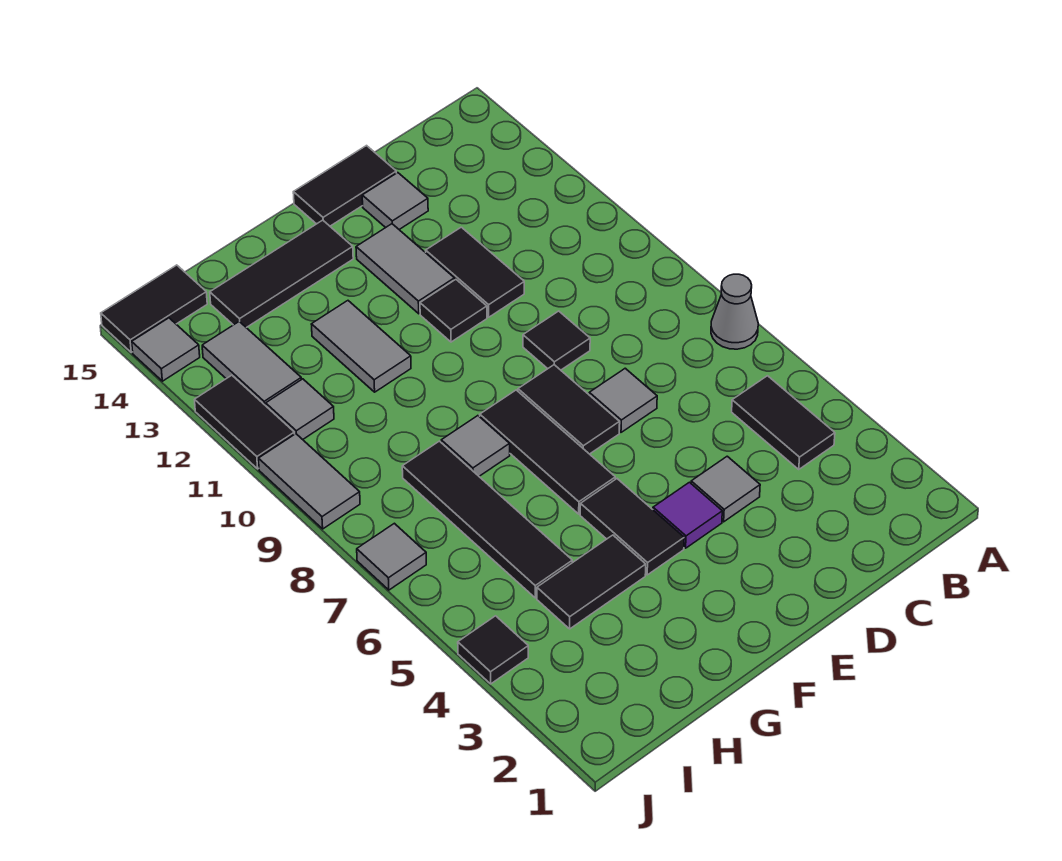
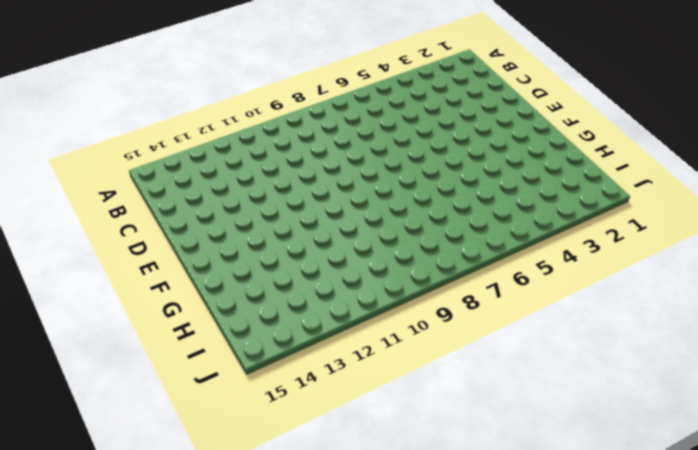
none -> grey cone A7 level 1
none -> black tile B4:B5 level 1
none -> grey tile D4 level 1

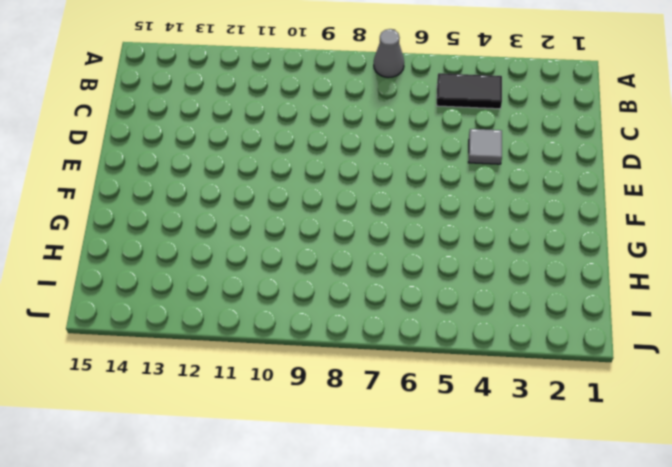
none -> grey tile D7 level 1
none -> black tile D9 level 1
none -> black tile D11:D12 level 1

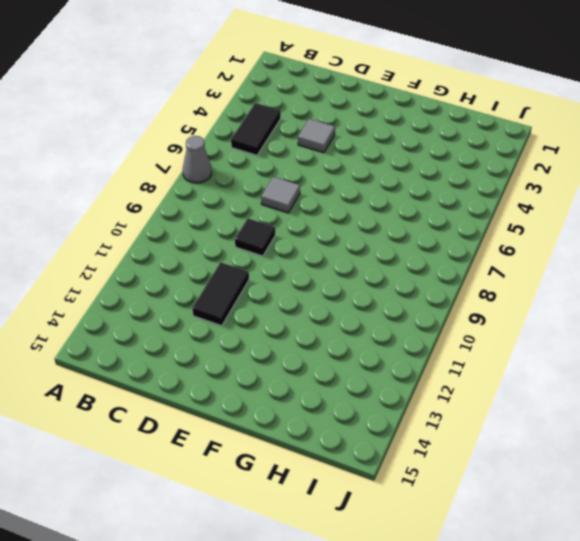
none -> grey tile D14 level 1
none -> black tile D15:E15 level 1
none -> purple tile E4 level 1

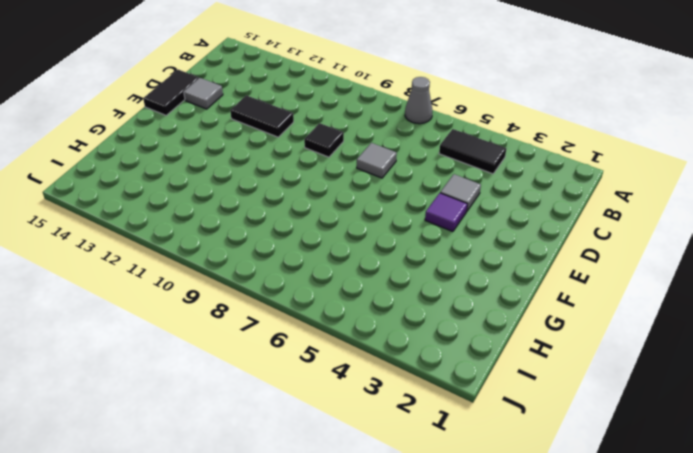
none -> black tile E7:E8 level 1
none -> black tile E11 level 1
none -> grey tile E12:E13 level 1

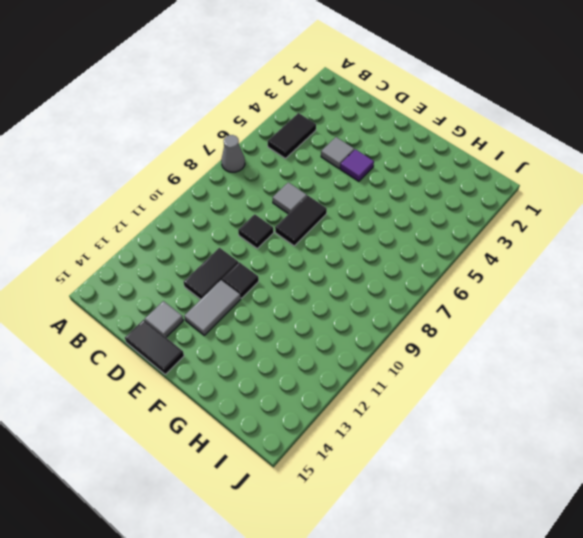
none -> black tile F4:F5 level 1
none -> black tile F6:F8 level 1
none -> black tile F14:H14 level 1

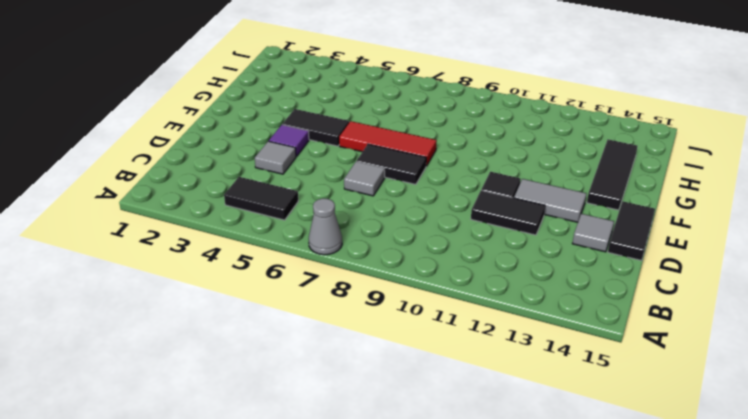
red tile F6:F8 level 1 -> black tile F6:F8 level 1
none -> black tile D9 level 1
none -> black tile G4:H4 level 1
none -> grey tile G8 level 1

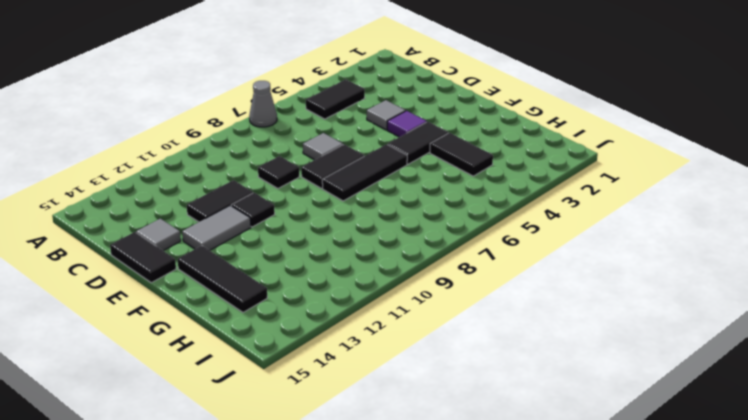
none -> grey tile G8 level 1
none -> grey tile G11:G12 level 1
none -> black tile H5:H8 level 1

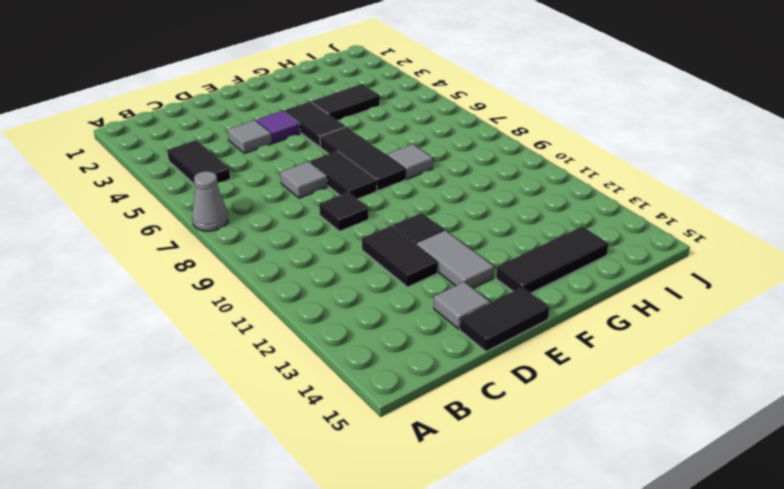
none -> grey tile G11:G12 level 1
none -> black tile H5:H8 level 1
none -> grey tile I11 level 1

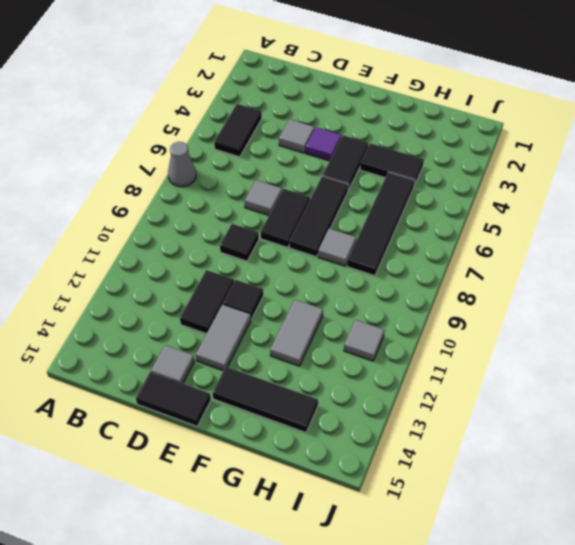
none -> grey tile I12:I13 level 1
none -> black tile I15:J15 level 1
none -> black tile J4 level 1

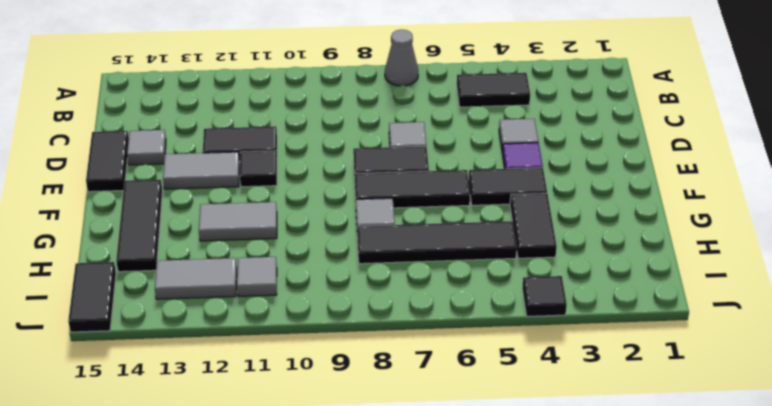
none -> black tile D9 level 1
none -> grey tile J7 level 1
none -> grey tile J9:J10 level 1

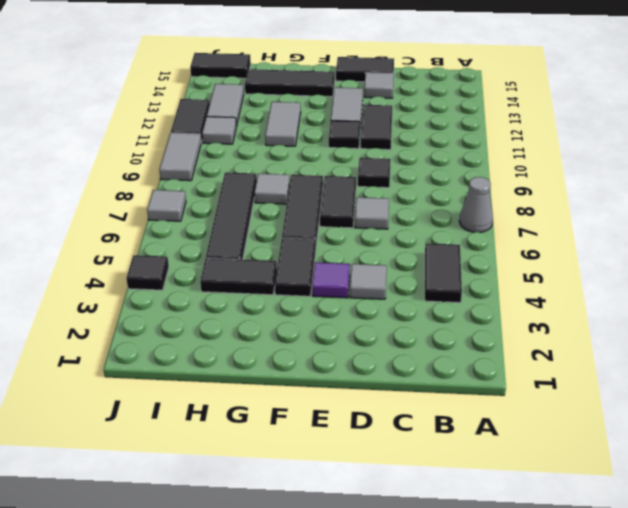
none -> grey tile J14 level 1

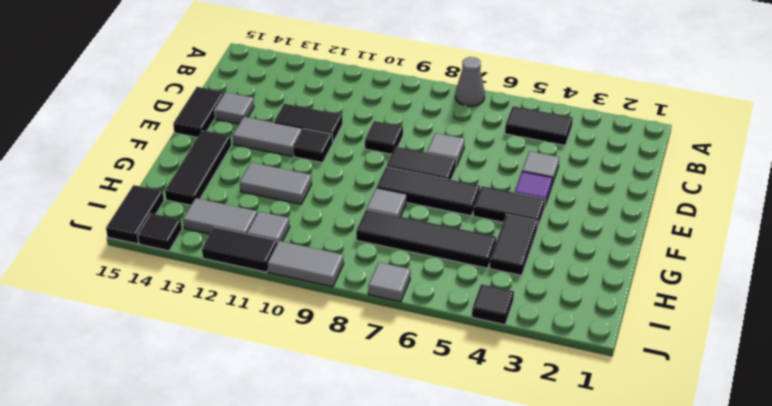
black tile J14 level 1 -> grey tile J14 level 1

